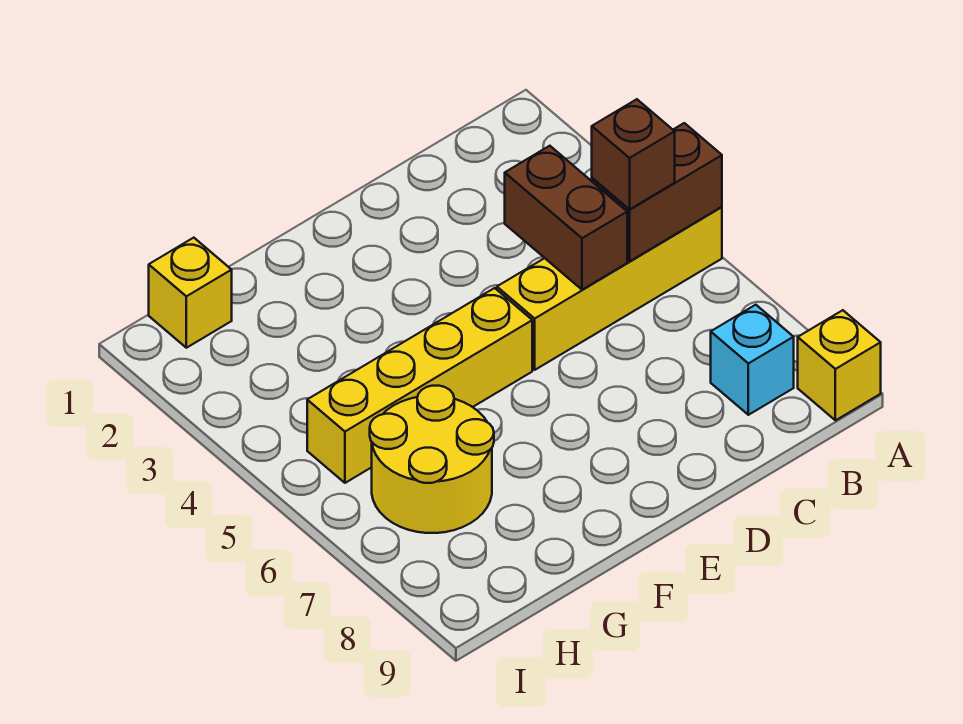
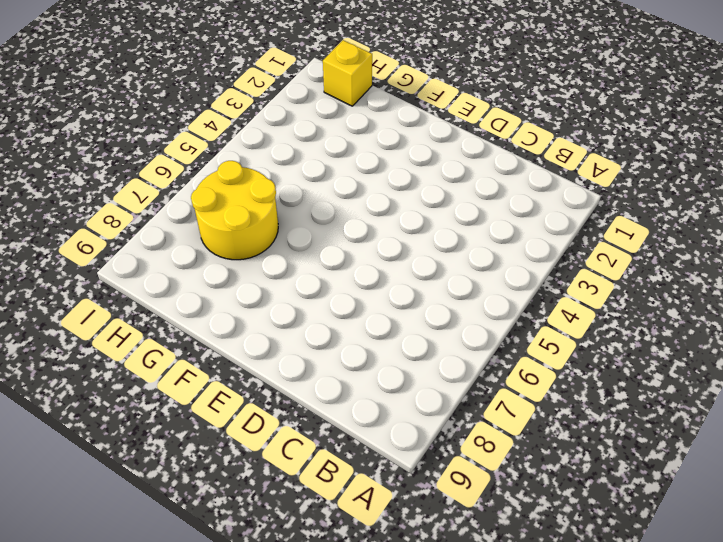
none -> yellow brick A5:D5 level 1
none -> yellow brick A9 level 1

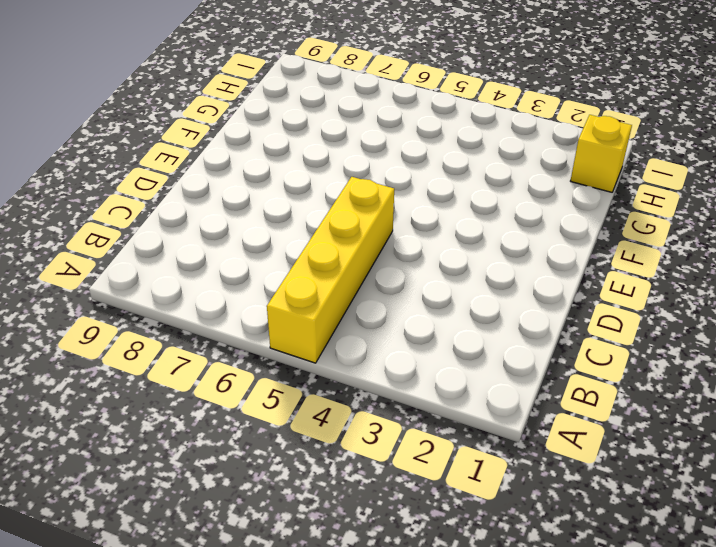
none -> yellow brick A9 level 1
none -> cyan brick B8 level 1

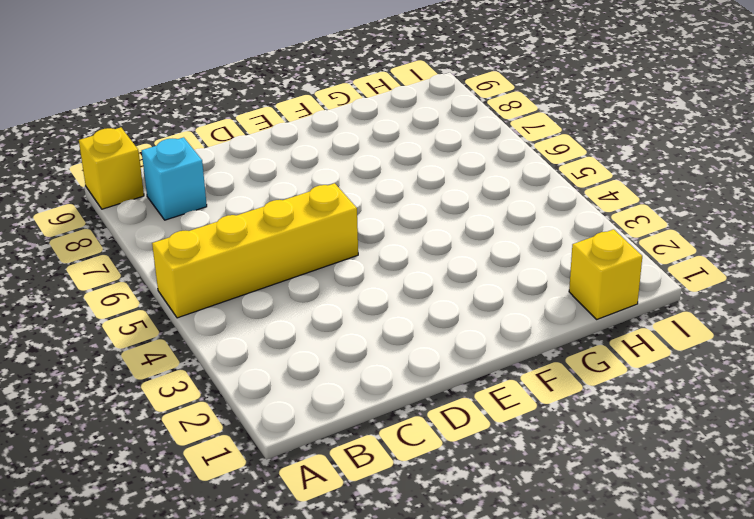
none -> yellow brick E5:H5 level 1
none -> yellow round brick G6:H7 level 1

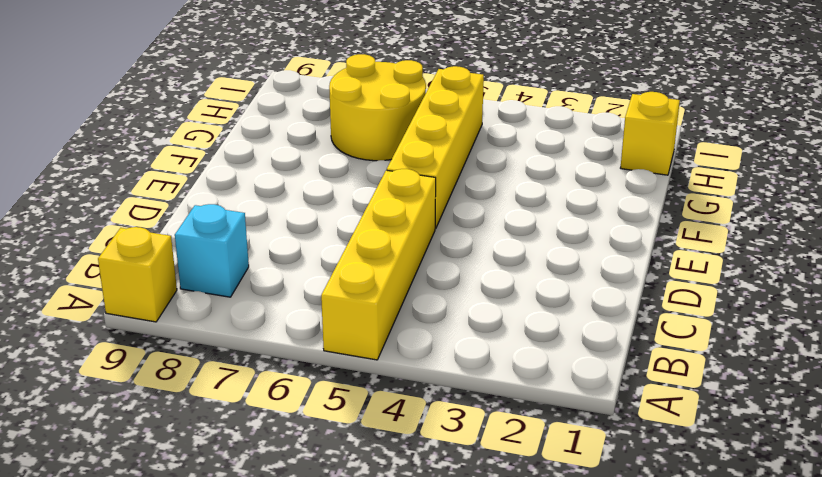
none -> brown brick A5:B5 level 2
none -> brown brick C4:C5 level 2

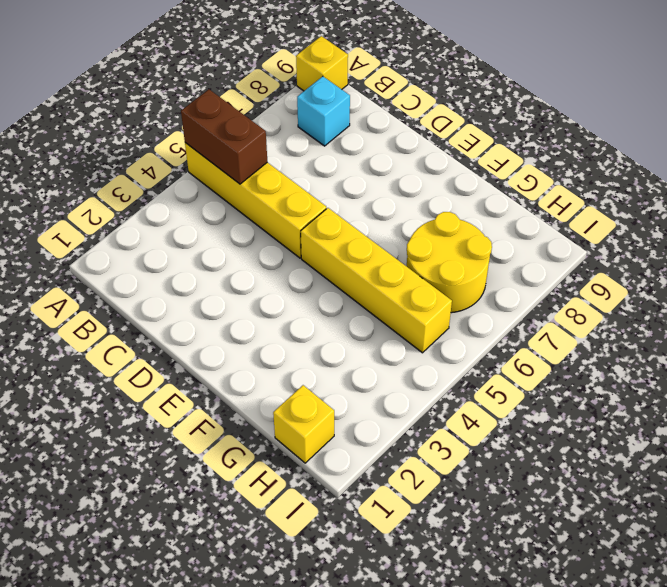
none -> brown brick C4:C5 level 2
none -> brown brick B5 level 3

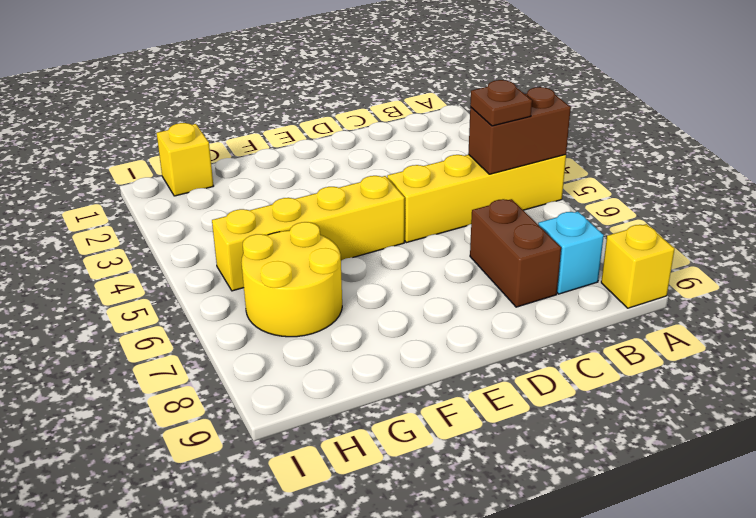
brown plate B5 level 3 -> brown brick B5 level 3
brown brick C7:C8 level 1 -> brown brick C4:C5 level 2

